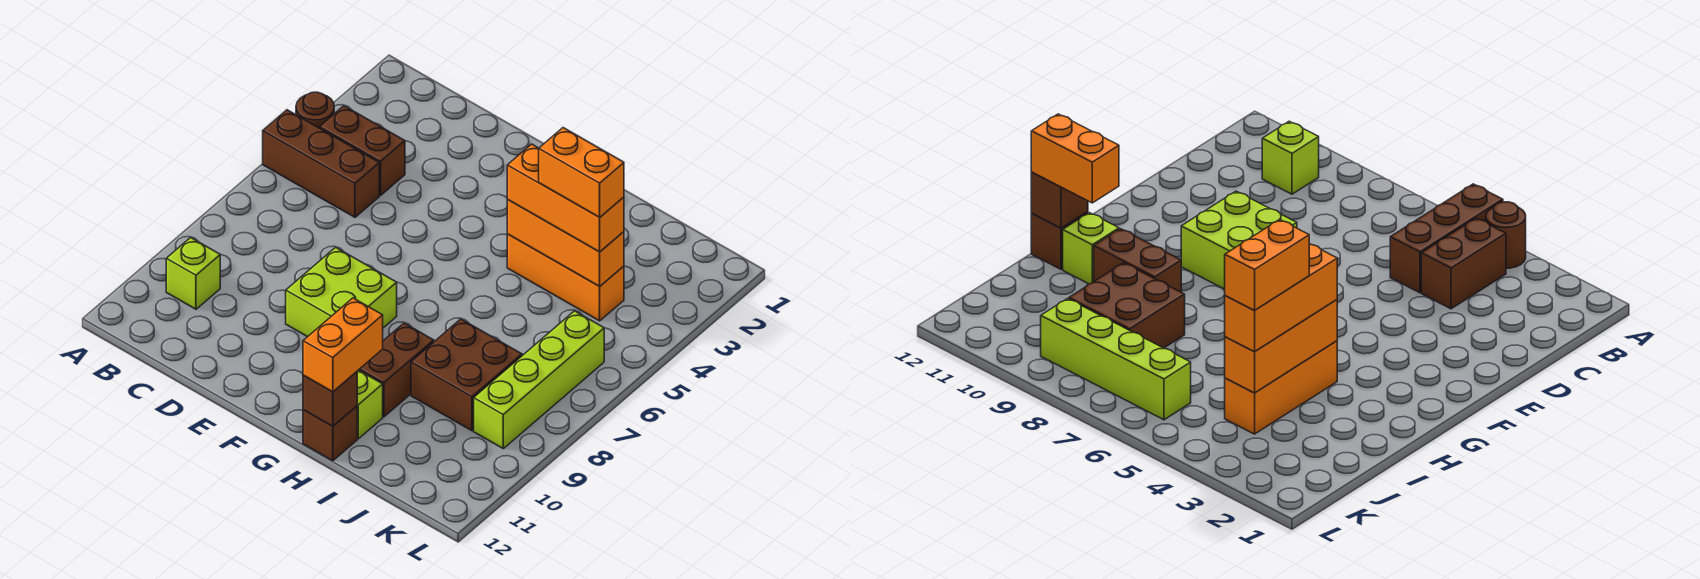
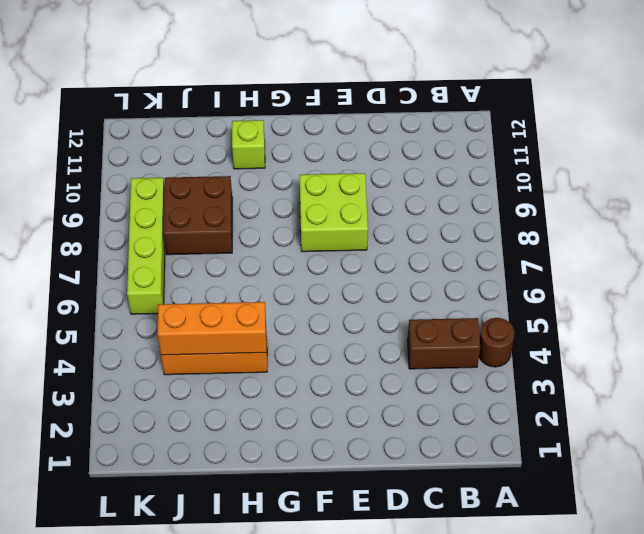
none -> brown brick A5:C5 level 1
none -> lime brick B10 level 1
none -> brown brick H9:H10 level 1

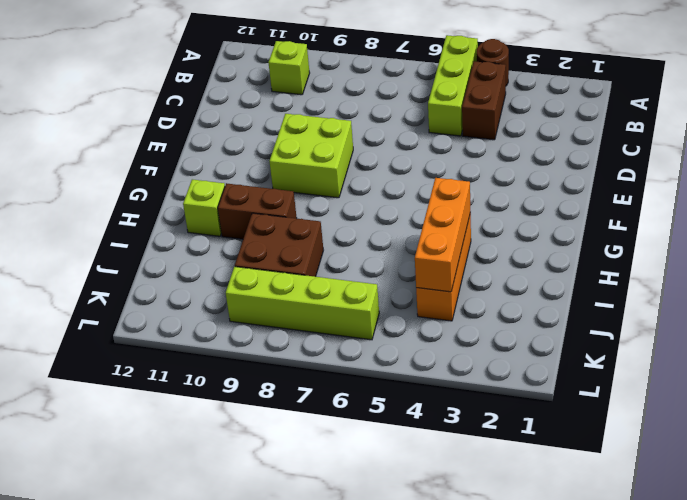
lime brick A5:C5 level 1 -> brown brick A5:C5 level 1
none -> brown brick H12 level 1
none -> brown brick H12 level 2
none -> orange brick H4:J4 level 3

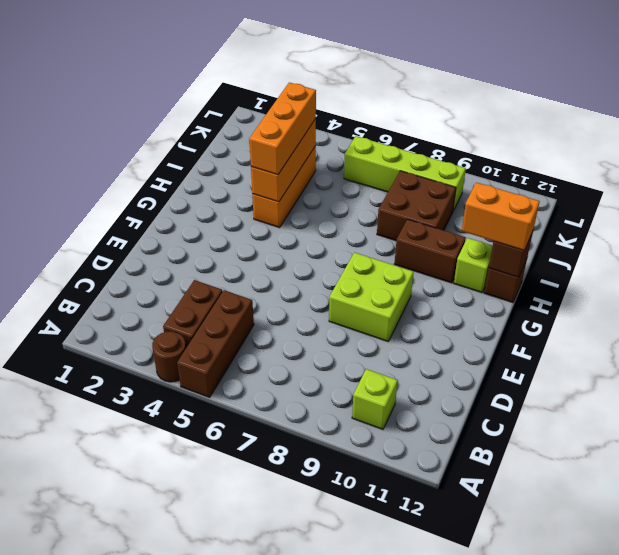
none -> orange brick I4:J4 level 4

